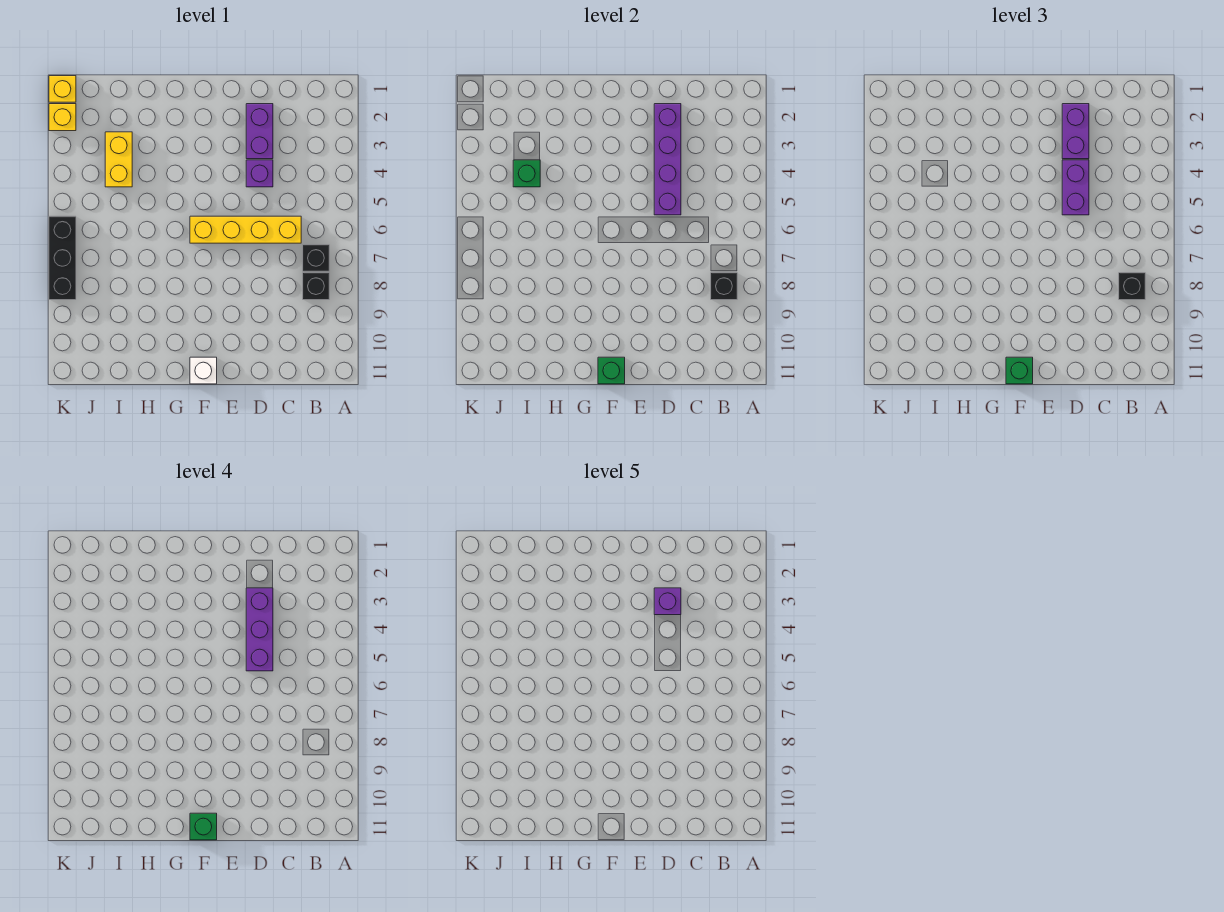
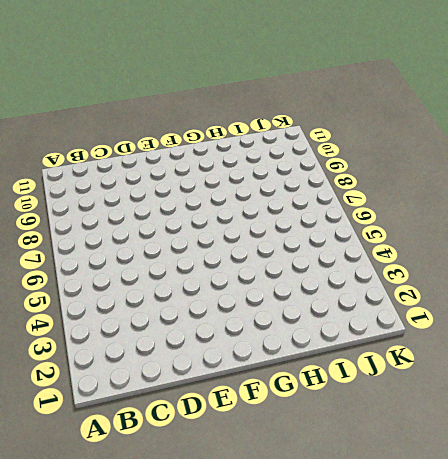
none -> black brick B7 level 1
none -> black brick B8 level 1
none -> yellow brick C6:F6 level 1

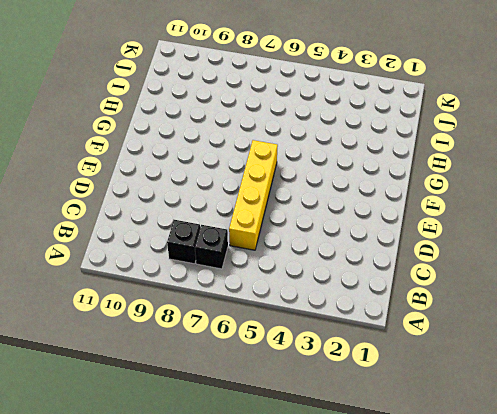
none -> purple brick D2:D3 level 1
none -> purple brick D4 level 1
none -> white brick F11 level 1

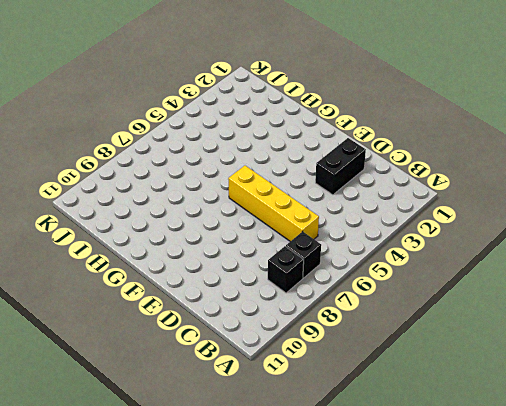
black brick D2:D3 level 1 -> purple brick D2:D3 level 1
none -> purple brick D4 level 1
none -> white brick F11 level 1
none -> yellow brick I3:I4 level 1

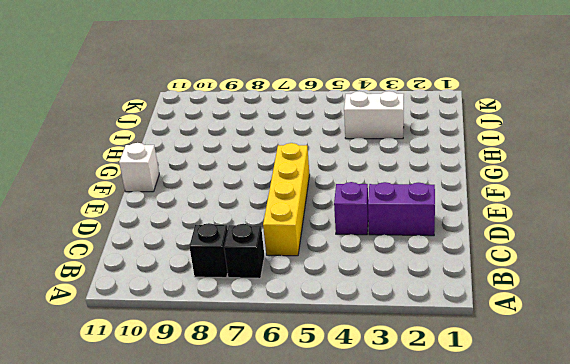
white brick I3:I4 level 1 -> yellow brick I3:I4 level 1
none -> yellow brick K1 level 1
none -> yellow brick K2 level 1
none -> black brick K6:K8 level 1

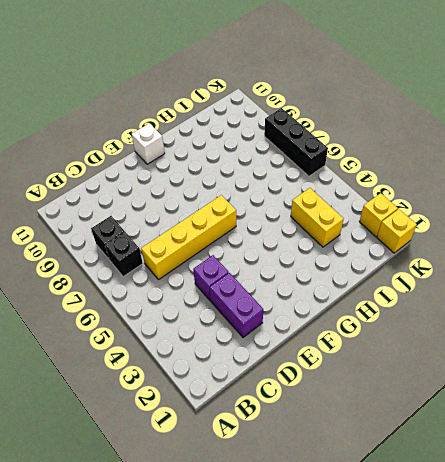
none -> black brick B8 level 2
none -> purple brick D2:D5 level 2
none -> green brick F11 level 2

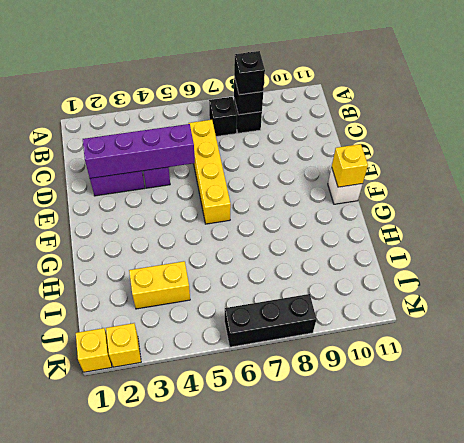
yellow brick F11 level 2 -> green brick F11 level 2
none -> green brick I4 level 2
none -> purple brick D2:D3 level 3
none -> purple brick D4:D5 level 3

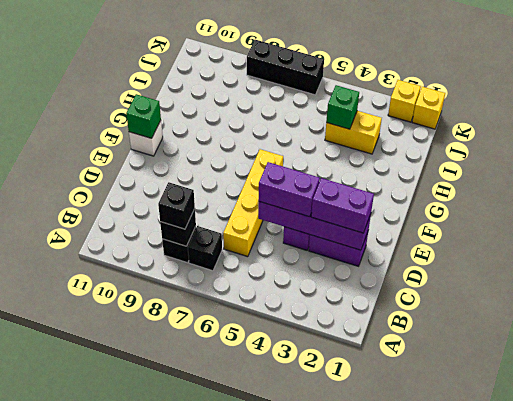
none -> green brick F11 level 3
none -> purple brick D3:D5 level 4
none -> green brick F11 level 4

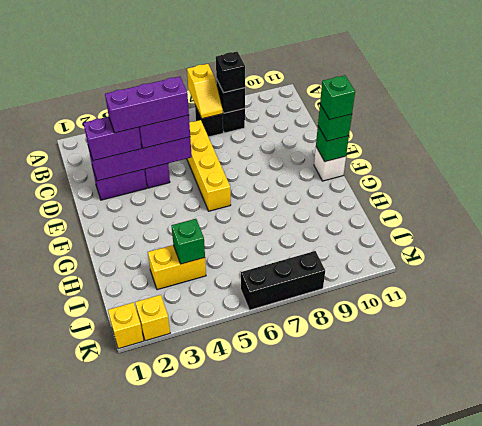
yellow slope A7:B7 level 2 top A -> none
none -> purple brick D3 level 5

